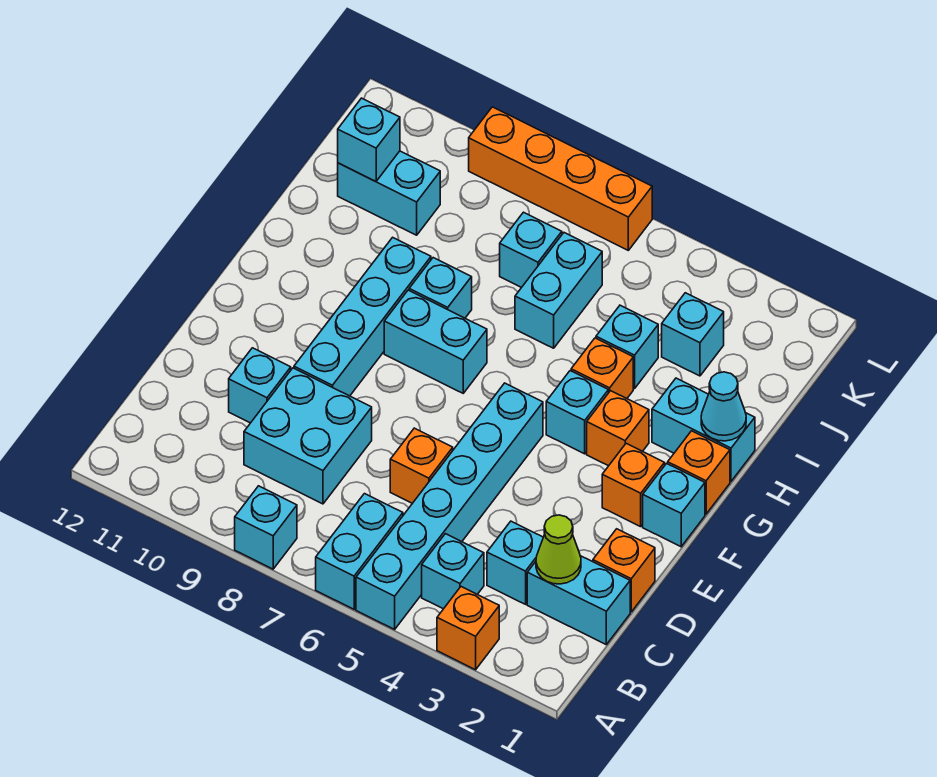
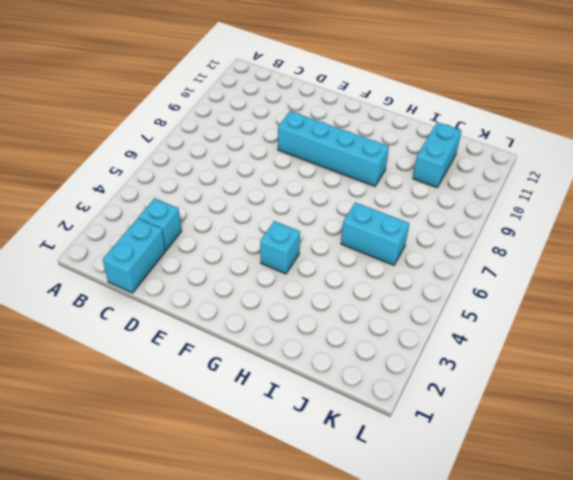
none -> orange brick A3 level 1
none -> cyan brick A5:F5 level 1
none -> cyan brick A6:B6 level 1
none -> cyan brick A8 level 1

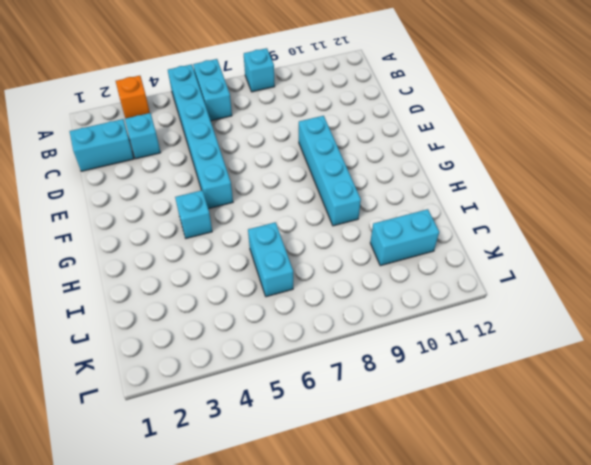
none -> cyan brick B4 level 1
none -> cyan brick C8:D9 level 1
none -> orange brick D1 level 1
none -> orange brick D6 level 1

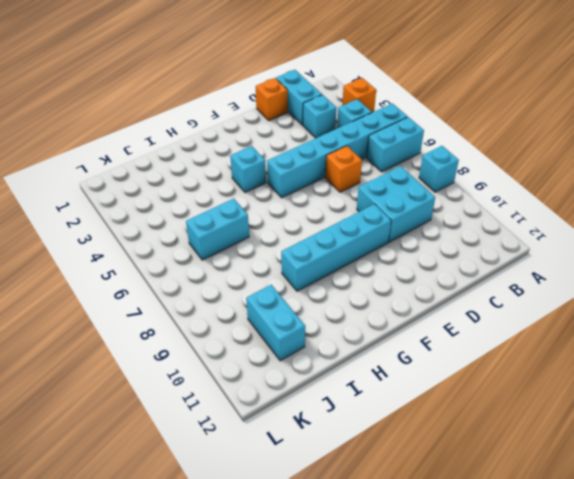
none -> cyan brick D10 level 1
none -> cyan brick F1 level 1
none -> orange brick F2 level 1
none -> orange brick G1 level 1

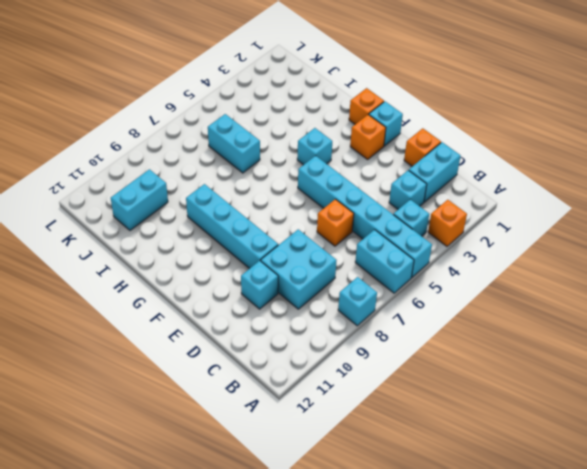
none -> orange brick G3 level 1
none -> cyan brick G7:G8 level 1
none -> cyan brick H1:H2 level 1
none -> orange brick H4 level 1

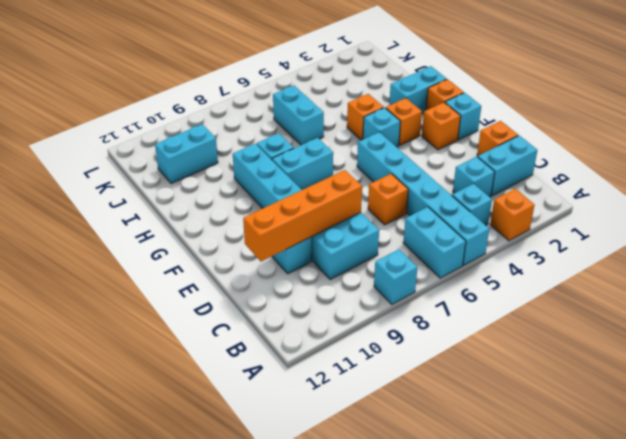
orange brick D8:D11 level 2 -> orange brick L6:L9 level 1
none -> cyan brick I4 level 1
none -> cyan brick J3 level 1
none -> cyan brick J7 level 1
none -> lime cone C2 level 2

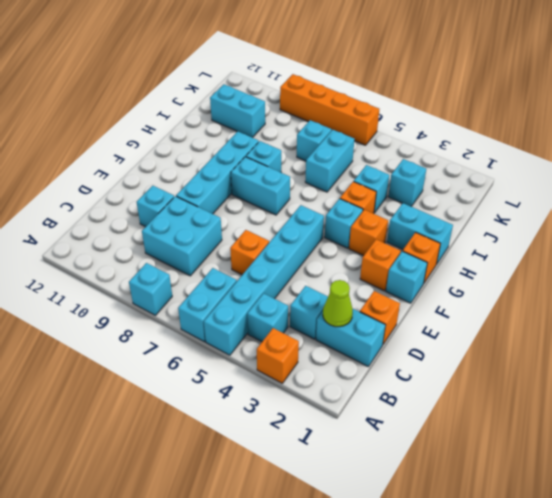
none -> cyan cone H1 level 2
none -> cyan brick J11 level 2

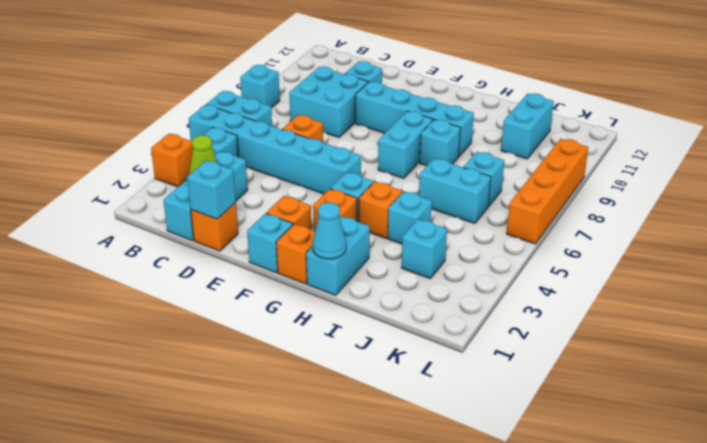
cyan brick D1 level 2 -> cyan brick J11 level 2

